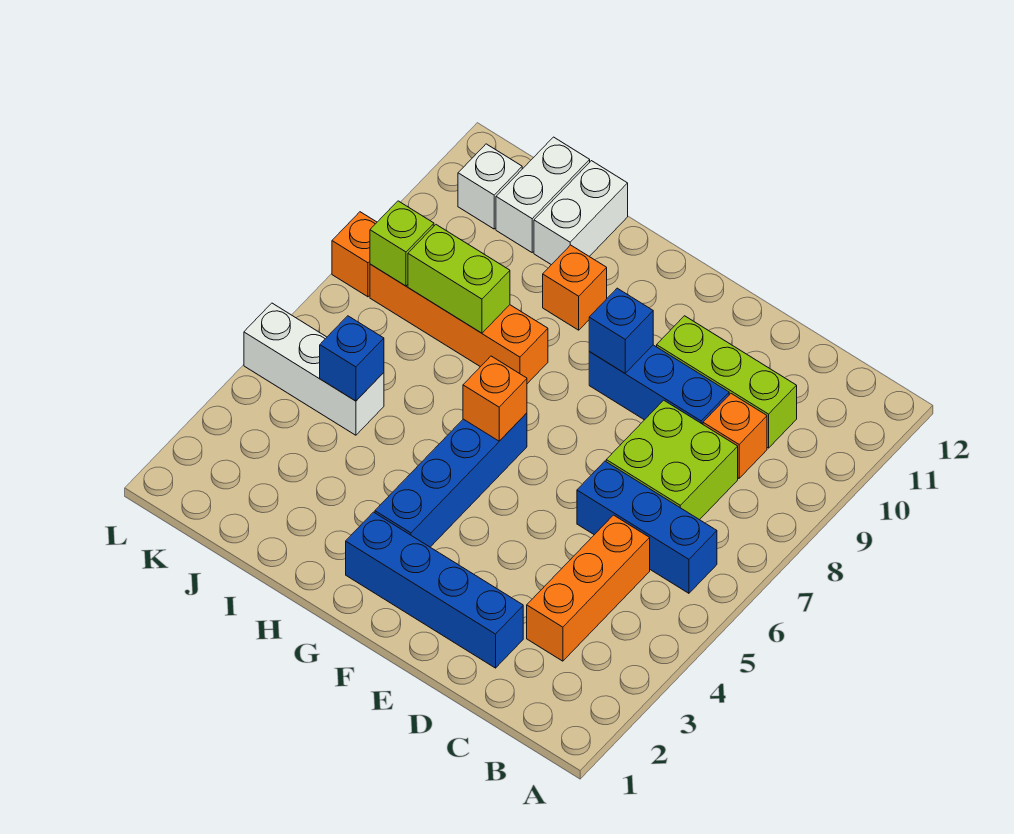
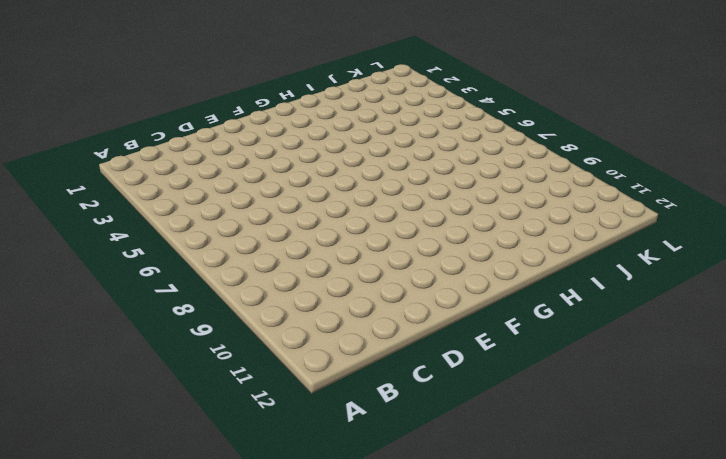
none -> blue brick B6:D6 level 1
none -> orange brick C3:C5 level 1
none -> lime brick C7:D8 level 1

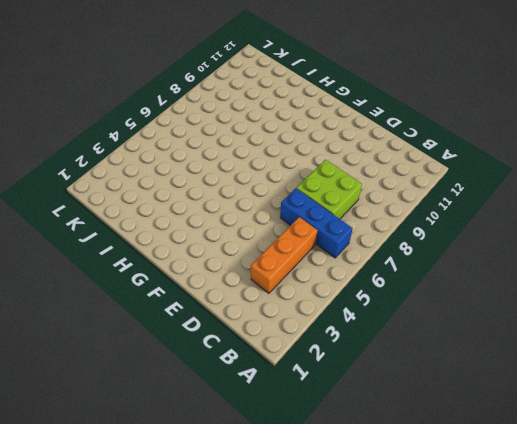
none -> orange brick C9 level 1
none -> lime brick C10:E10 level 1
none -> blue brick D2:G2 level 1

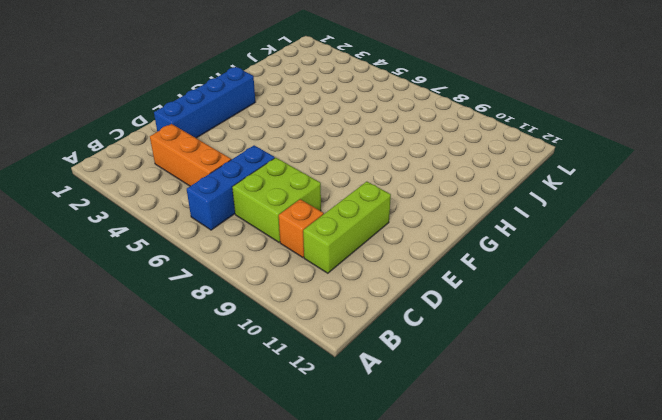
none -> blue brick D9:F9 level 1
none -> blue brick G3:G6 level 1
none -> orange brick H8:K8 level 1

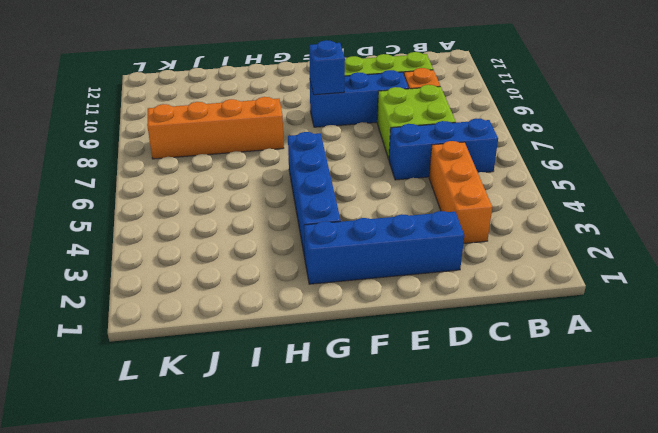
none -> orange brick H10 level 1
none -> white brick I11:I12 level 1
none -> white brick J5:L5 level 1

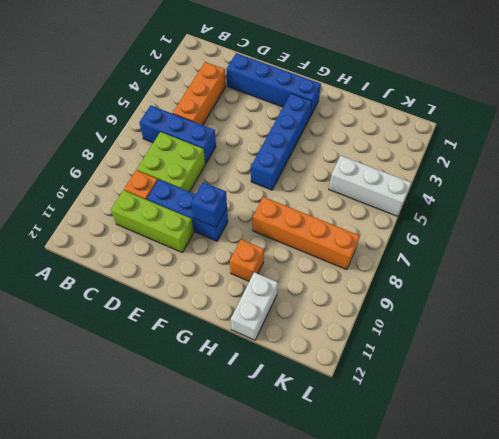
none -> white brick J11:J12 level 1
none -> white brick K11 level 1
none -> orange brick L8 level 1

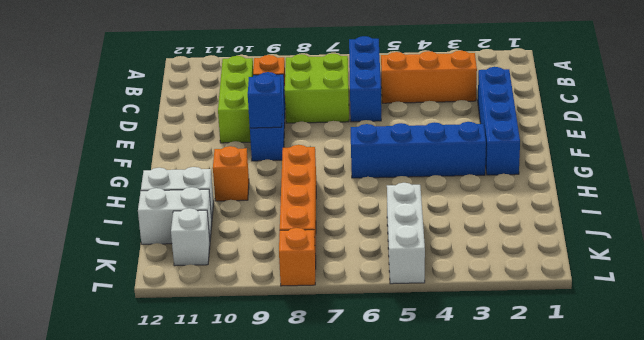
none -> orange brick G6 level 2
none -> lime brick I8:J8 level 2
none -> blue brick J5 level 2

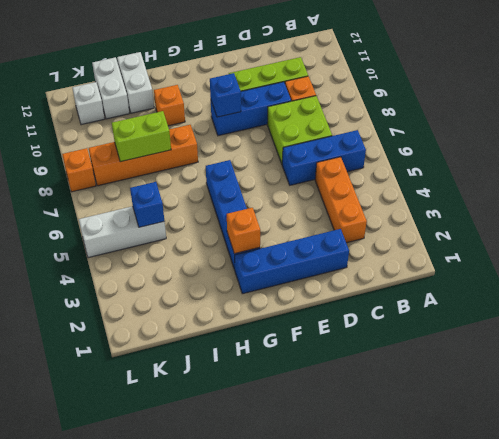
orange brick G3 level 2 -> orange brick G6 level 2
none -> lime brick K8 level 2

